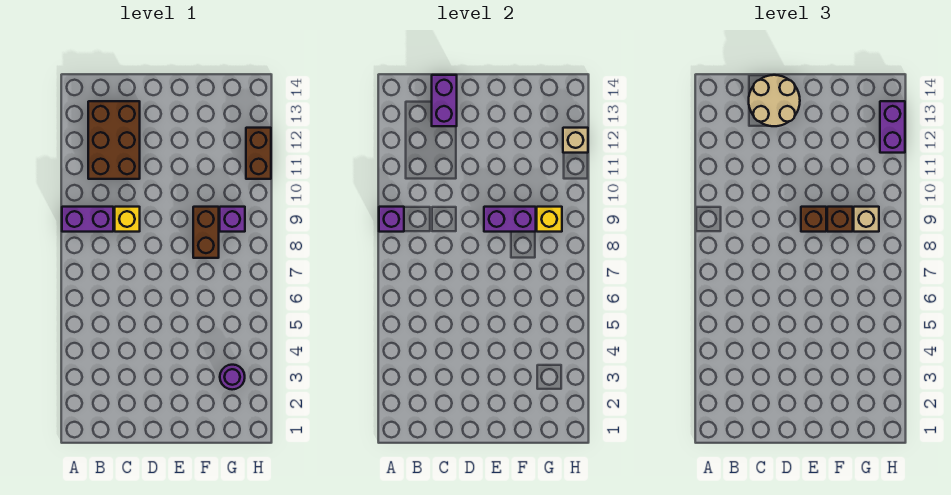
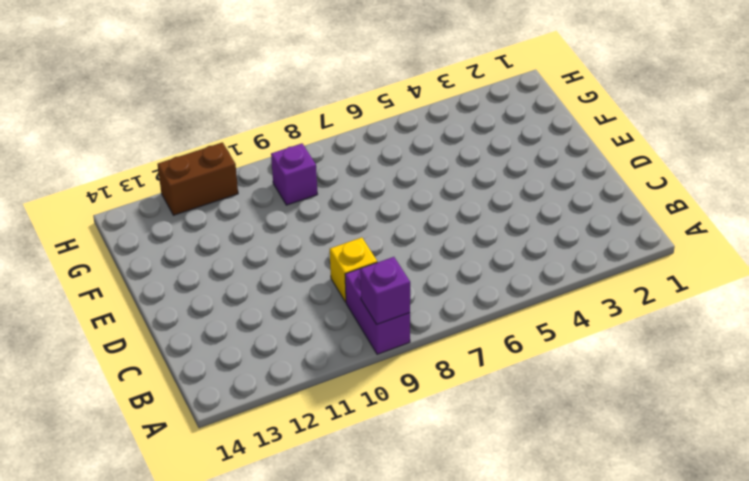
none -> brown brick B11:C13 level 1
none -> brown brick F8:F9 level 1
none -> purple round brick G3 level 1

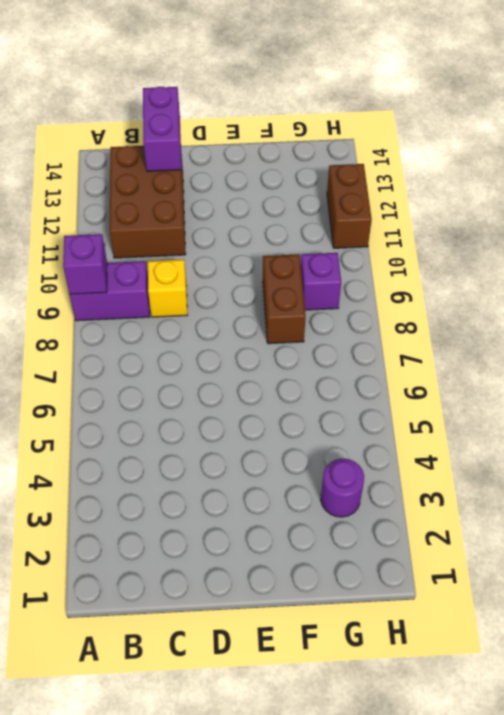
none -> purple brick E9:F9 level 2
none -> yellow brick G9 level 2
none -> tan brick H12 level 2

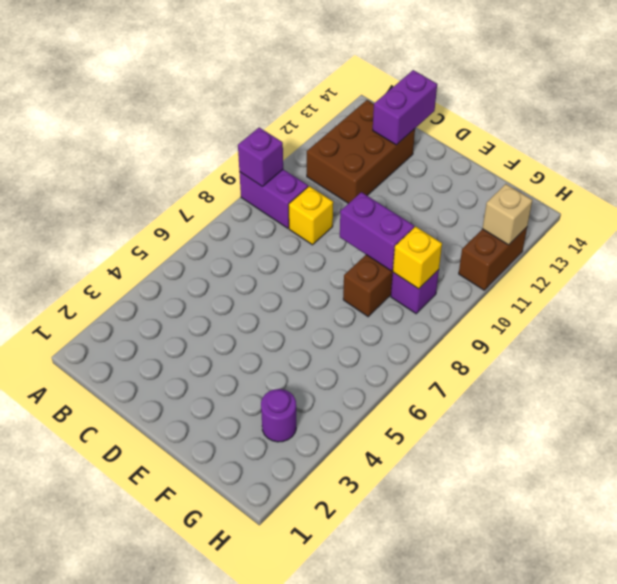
none -> tan round brick C13:D14 level 3
none -> brown brick E9 level 3
none -> brown brick F9 level 3

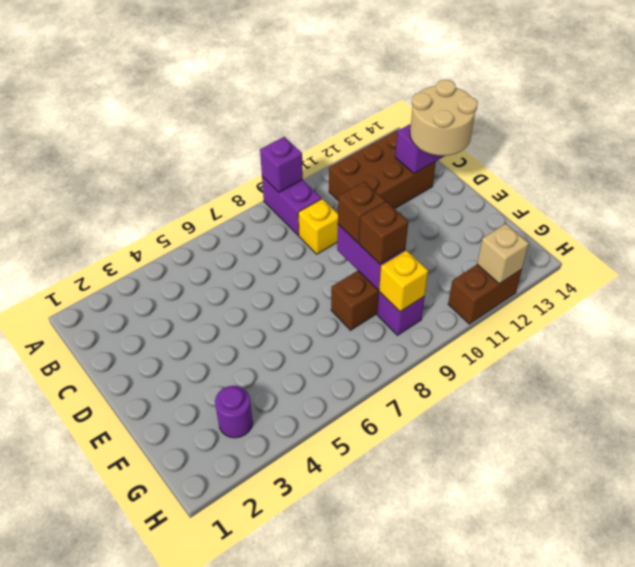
none -> tan brick G9 level 3
none -> purple brick H12:H13 level 3

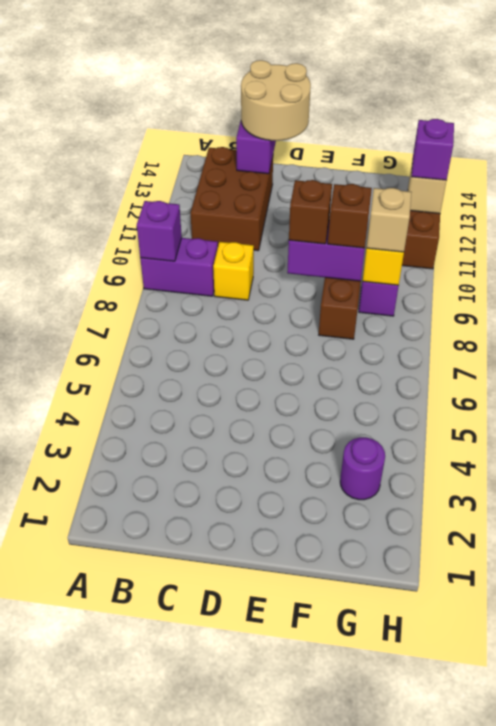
purple brick H12 level 3 -> purple brick H12:H13 level 3

